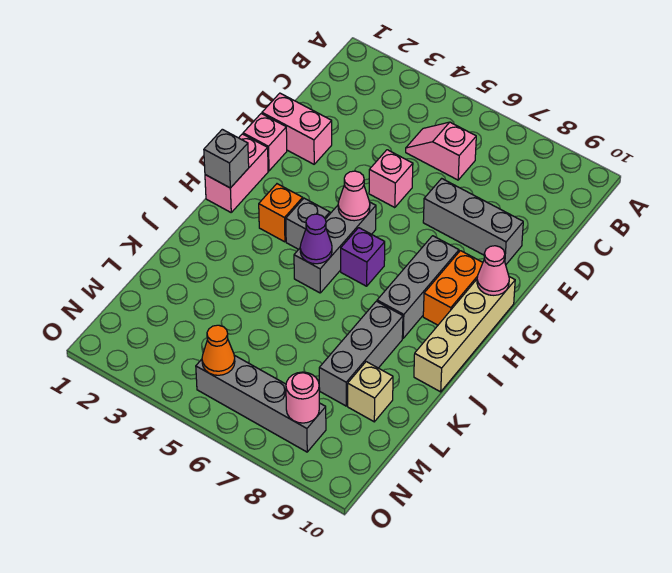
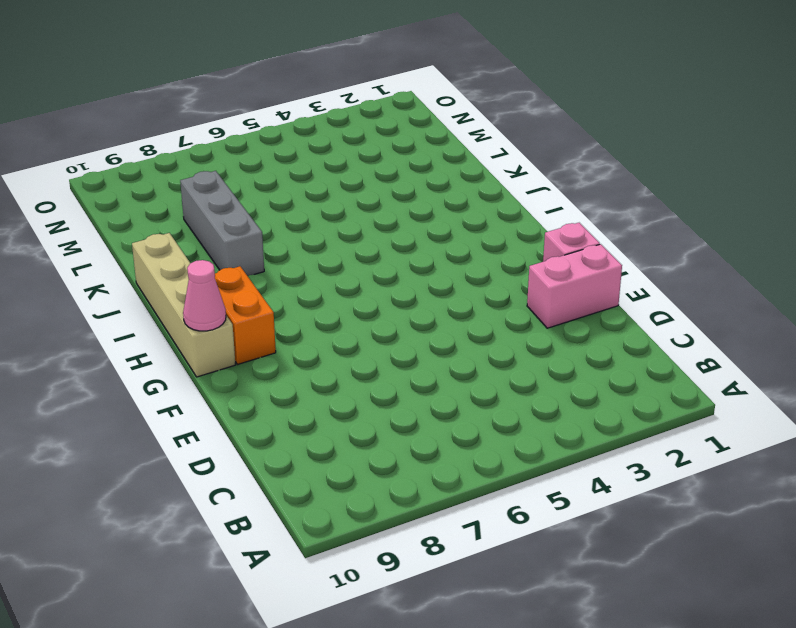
none -> pink slope C5:C6 level 1 top 6
none -> pink brick E5 level 1
none -> grey brick E7:E9 level 1

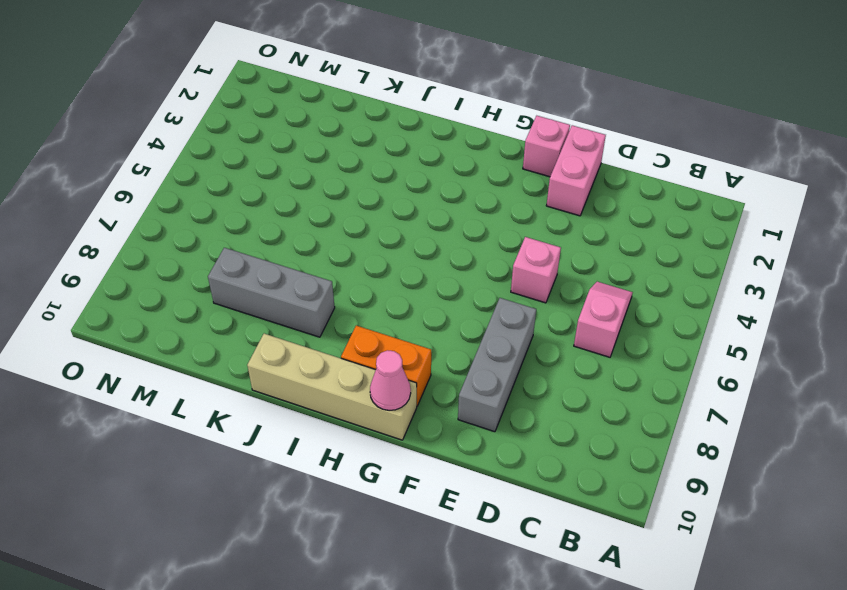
none -> pink brick G1:H1 level 1
none -> grey brick G5:I5 level 1
none -> grey brick G8:I8 level 1

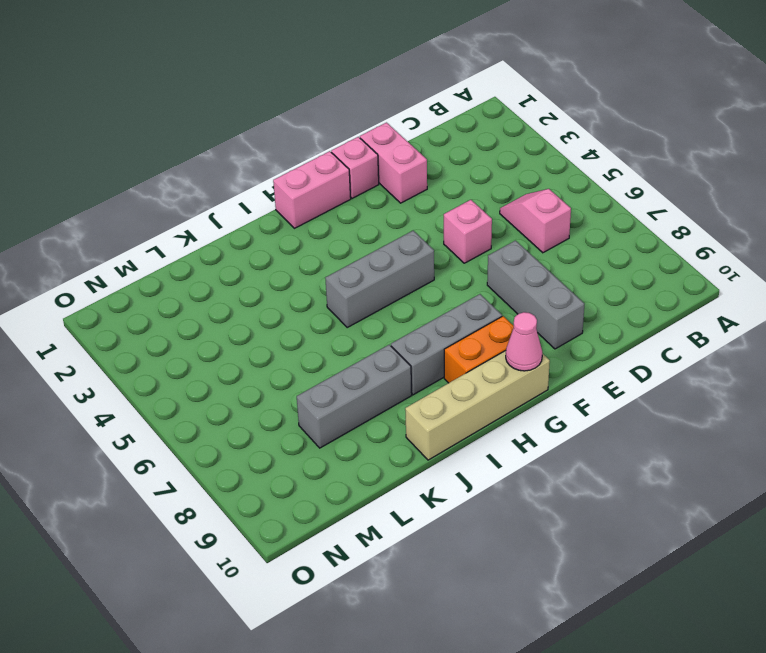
none -> orange brick H3 level 1
none -> grey brick H4 level 1
none -> purple brick H6 level 1

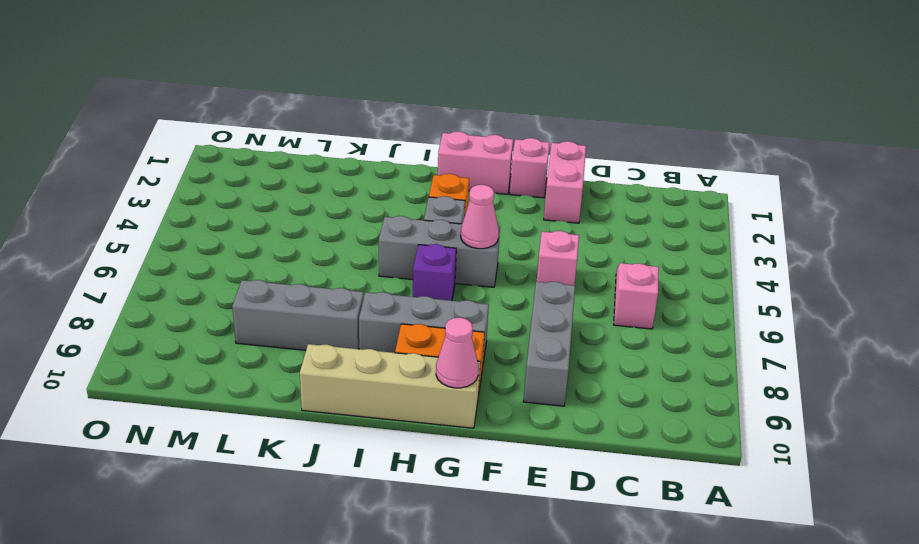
none -> tan brick L9 level 1
none -> grey brick N5:N8 level 1
none -> grey brick H1 level 2

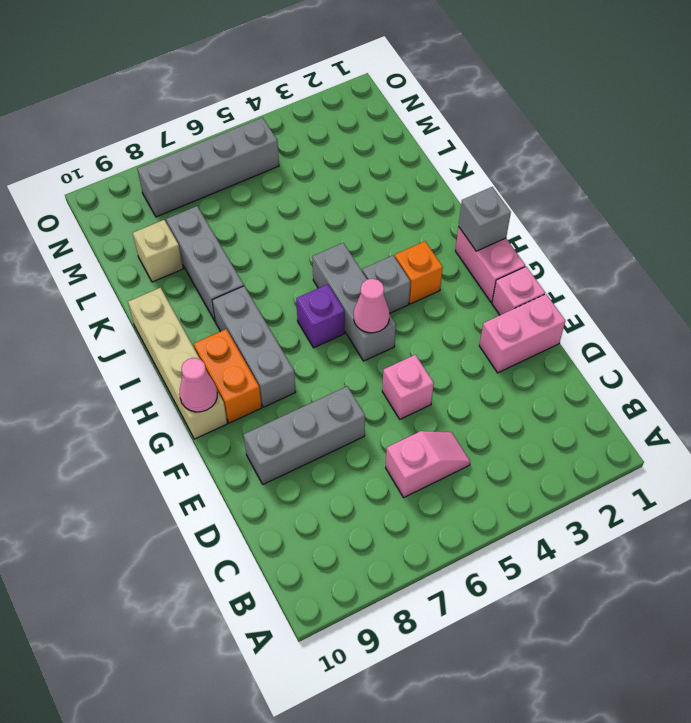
none -> purple cone I5 level 2
none -> orange cone N5 level 2
none -> pink round brick N8 level 2

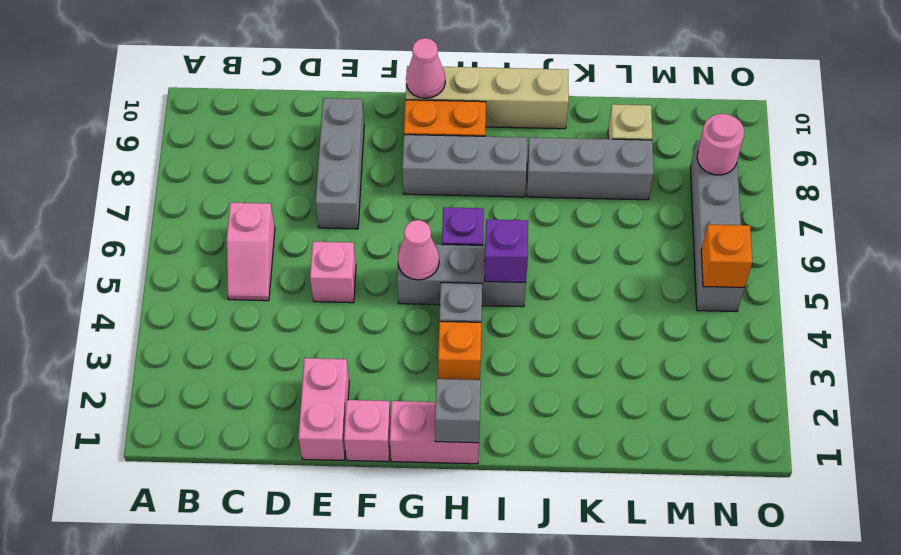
purple brick I5 level 2 -> purple cone I5 level 2
orange brick N5 level 2 -> orange cone N5 level 2

